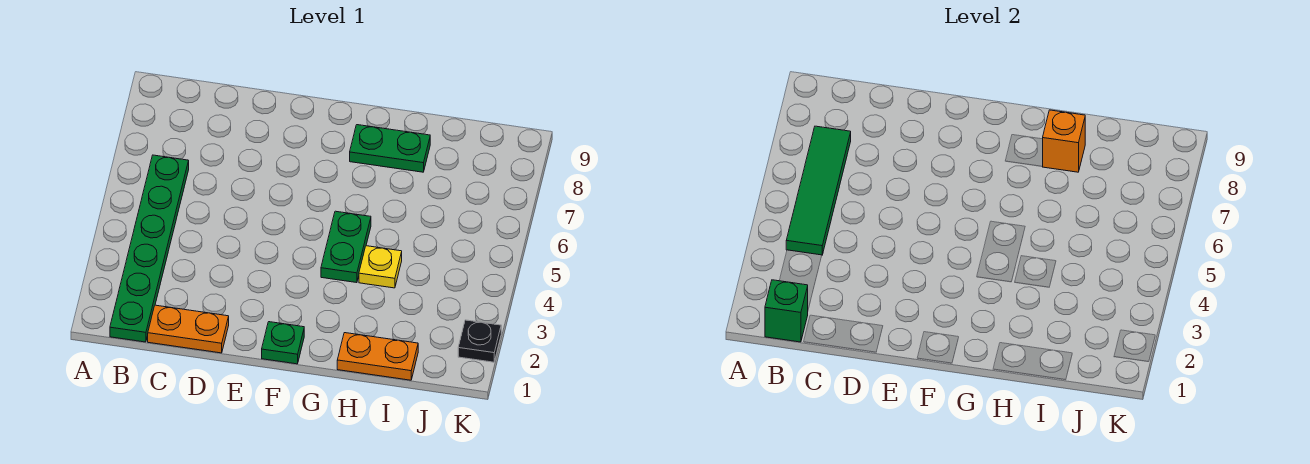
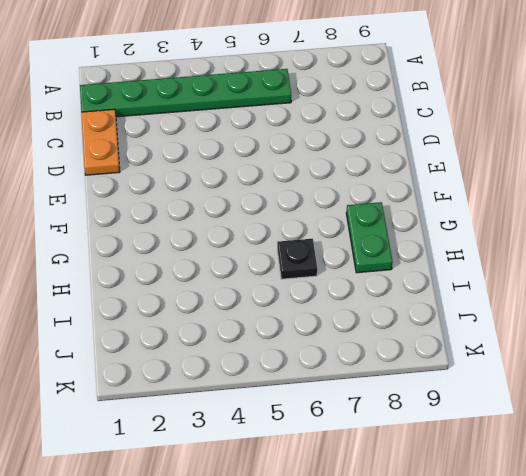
black plate H6 level 1 -> black plate K2 level 1
none -> green plate F1 level 1
none -> green plate G4:G5 level 1

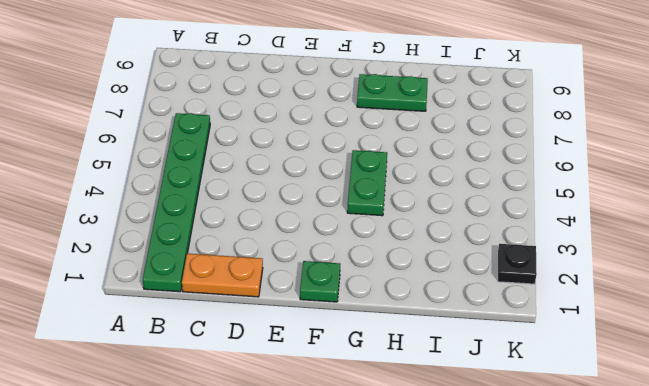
none -> orange plate H1:I1 level 1
none -> yellow plate H4 level 1

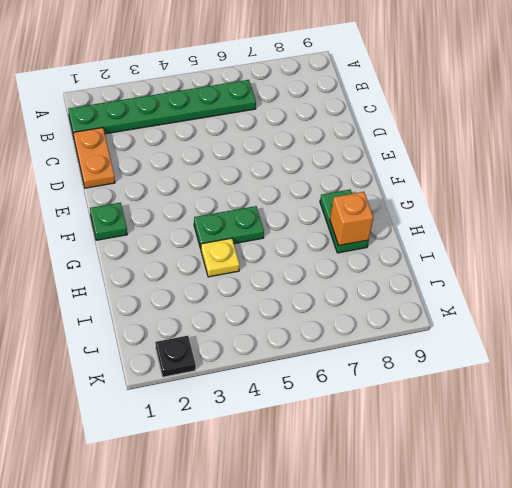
none -> orange plate H1:I1 level 1
none -> green brick B1 level 2

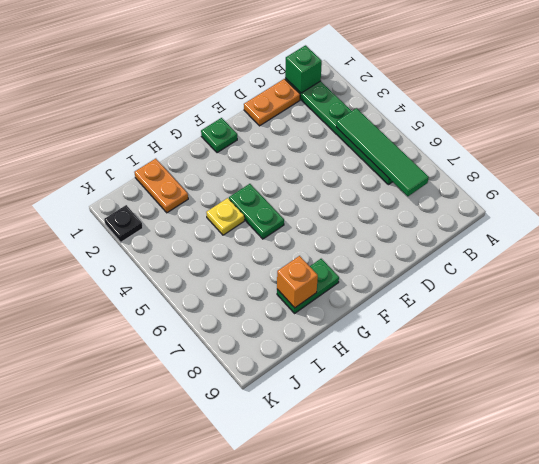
orange plate I1:I2 level 1 -> orange plate H1:I1 level 1

